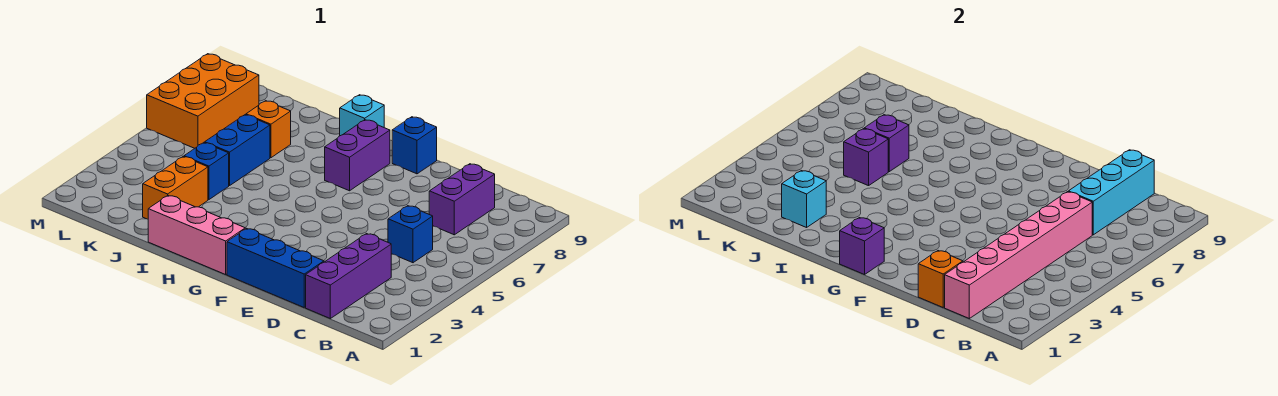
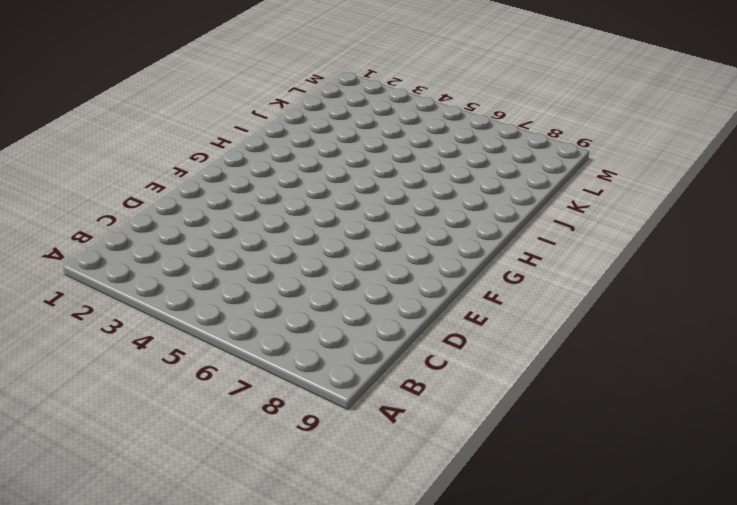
none -> purple brick C1:C3 level 1
none -> blue brick C5 level 1
none -> purple brick C7:C8 level 1

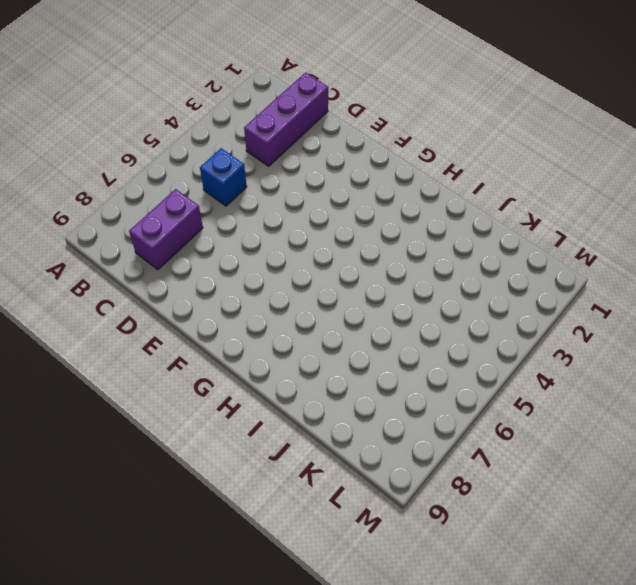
none -> blue brick D1:F1 level 1
none -> blue brick F9 level 1
none -> pink brick G1:I1 level 1

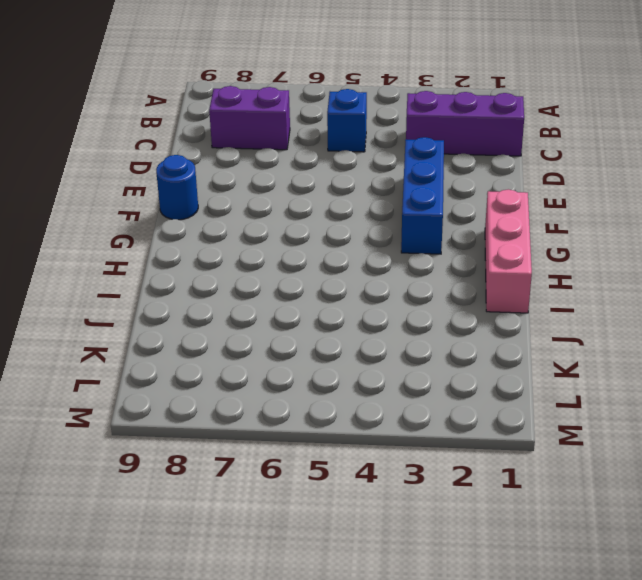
blue brick E3:G3 level 1 -> blue brick D1:F1 level 1
blue round brick F9 level 1 -> blue brick F9 level 1
none -> purple brick G7:G8 level 1
none -> cyan brick H9 level 1
none -> orange brick J2:J3 level 1

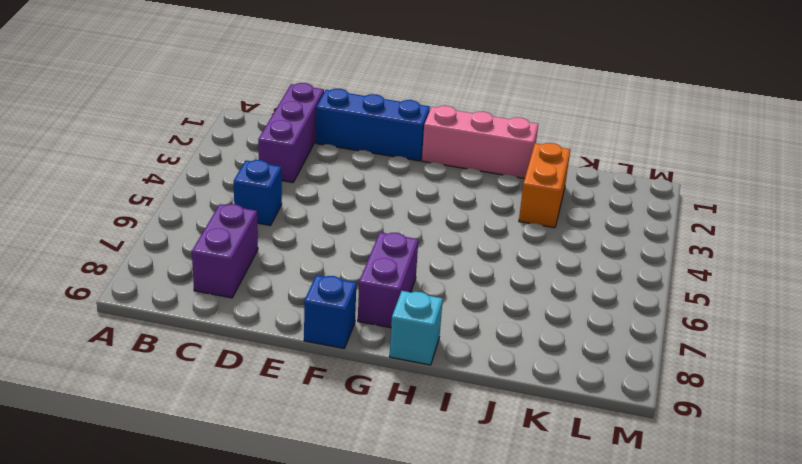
none -> blue brick J4 level 1
none -> blue brick J5:J6 level 1
none -> orange brick J7 level 1

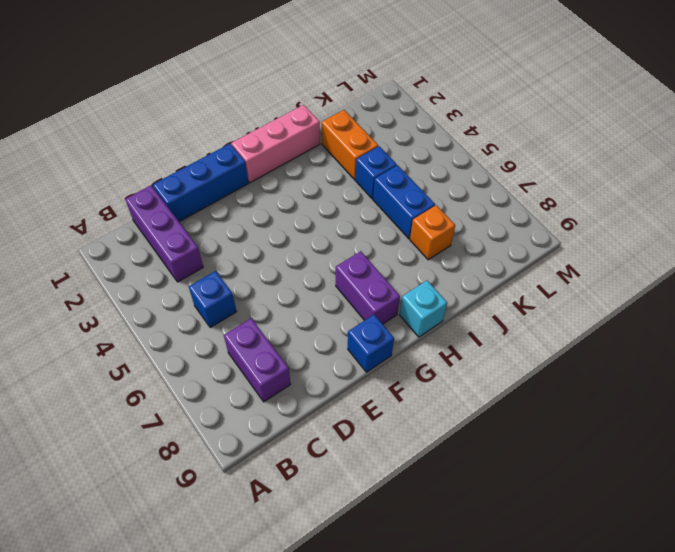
none -> orange brick L6:M8 level 1
none -> pink brick C1:C6 level 2
none -> cyan brick C7:C9 level 2

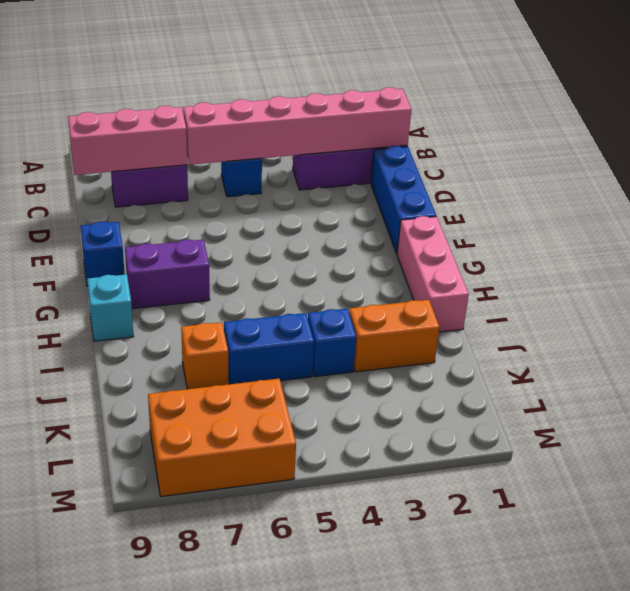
pink brick C7:C9 level 2 -> cyan brick C7:C9 level 2
none -> orange brick D1 level 2
none -> purple brick G1 level 2
none -> cyan brick J2 level 2

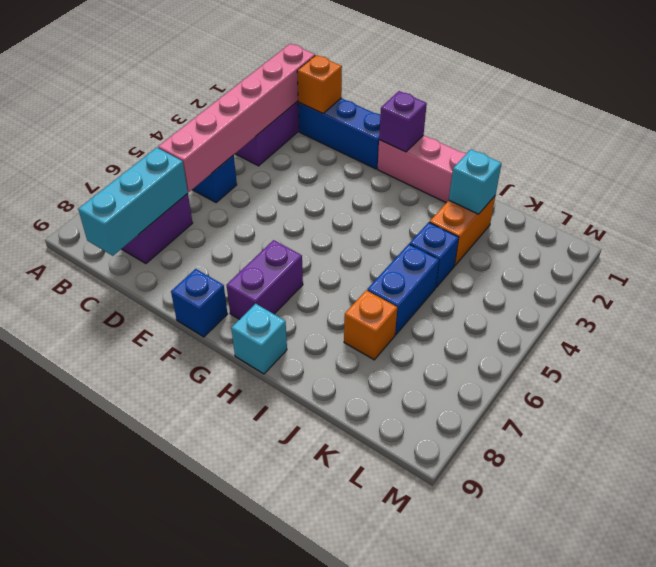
none -> orange brick L6:M8 level 1
none -> purple brick J5 level 2
none -> purple brick J6 level 2

